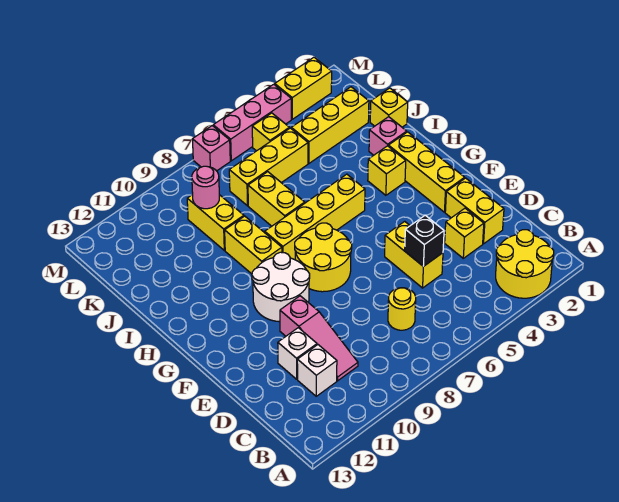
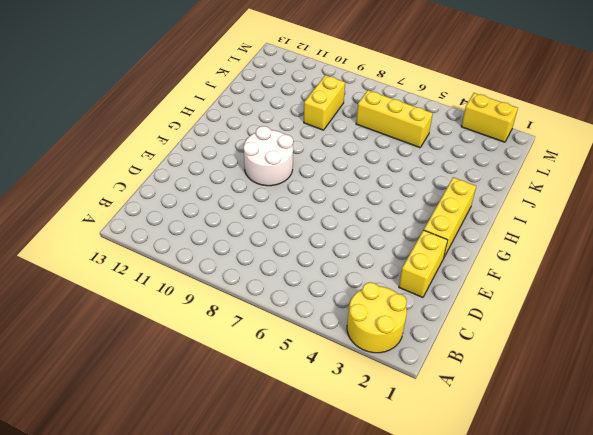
none -> yellow round brick C7 level 1
none -> pink slope C10:E10 level 1 top E
none -> white brick C11 level 1

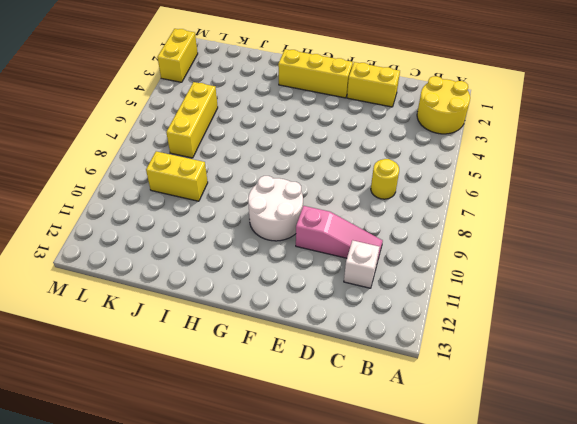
none -> yellow brick D3 level 1
none -> yellow brick D5:E5 level 1
none -> white brick D11 level 1

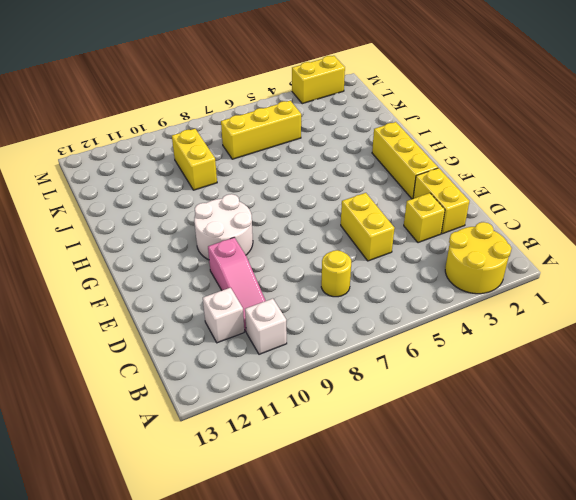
white brick B10 level 1 -> white brick D11 level 1
none -> yellow round brick F7:G8 level 1
none -> yellow brick H3 level 1
none -> yellow brick H5:H8 level 1

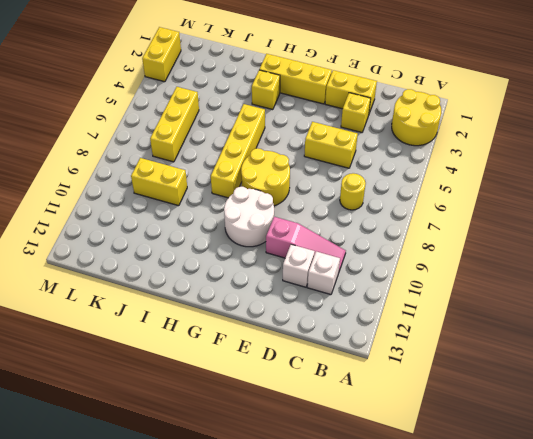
none -> yellow brick H9:I9 level 1
none -> pink brick I2 level 1
none -> yellow brick I7:J7 level 1

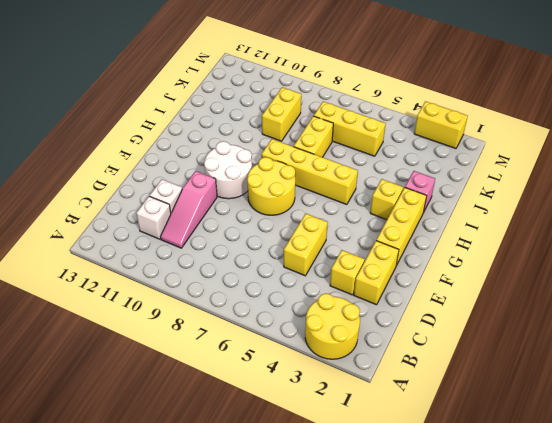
none -> yellow round brick C7 level 1
none -> yellow brick H9:I9 level 1
none -> yellow brick J1 level 1

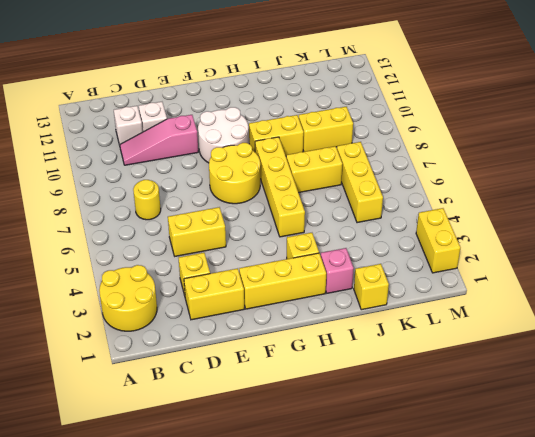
none -> yellow brick K2:K4 level 1
none -> yellow brick L5 level 1
none -> pink brick M4:M6 level 1

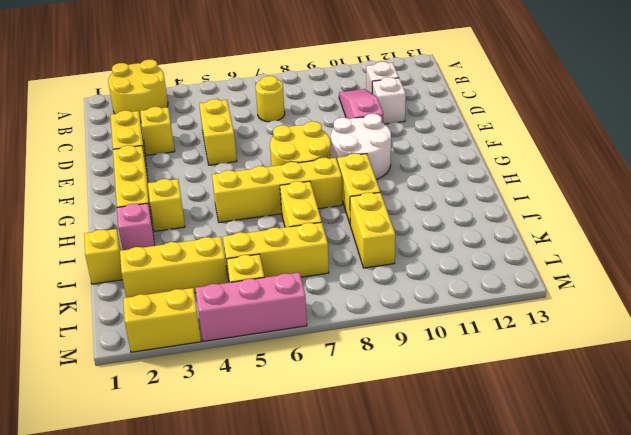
none -> pink brick M7 level 1
none -> black brick D5 level 2
none -> pink round brick K9 level 2

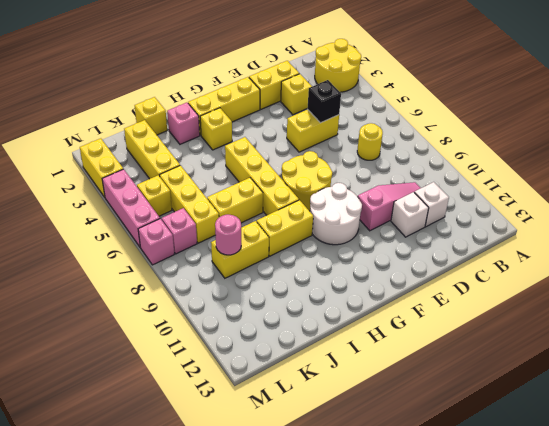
pink brick L7 level 1 -> none

